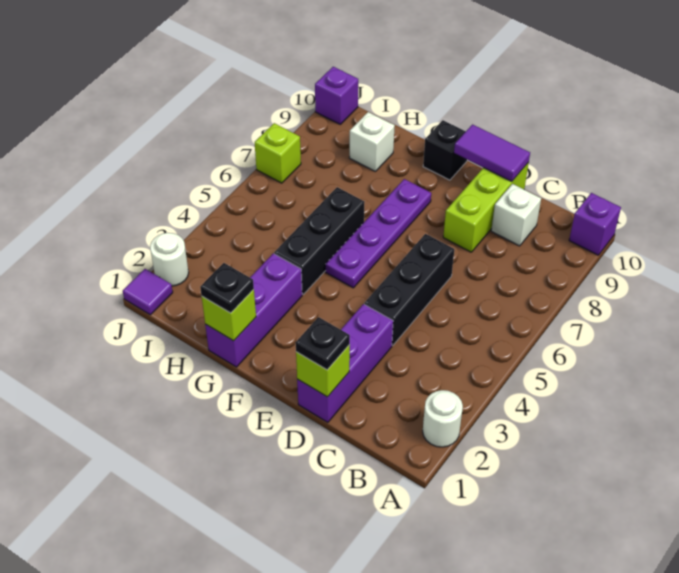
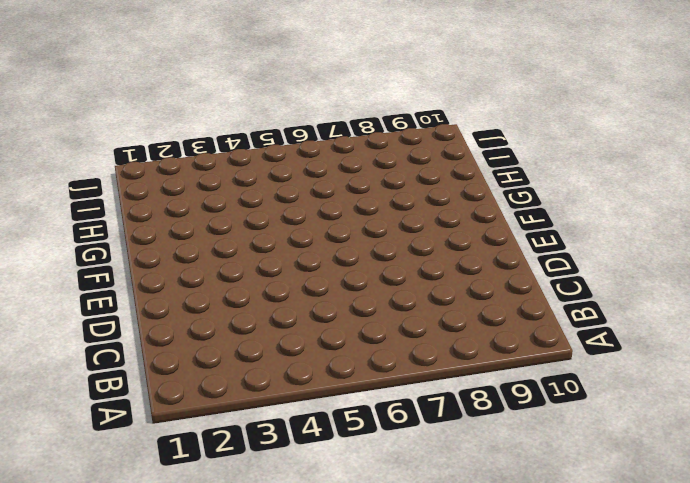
none -> white round brick A2 level 1
none -> purple brick A10 level 1
none -> white brick C9 level 1

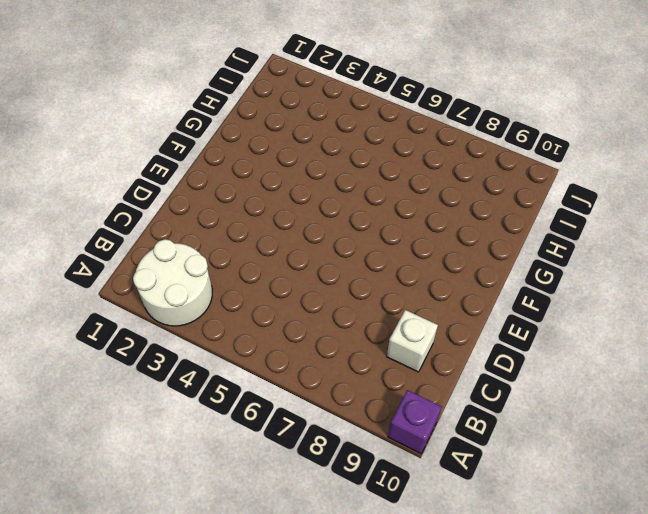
white round brick A2:B3 level 1 -> white round brick A2 level 1
none -> purple brick D1:D3 level 1
none -> black brick D4:D6 level 1
none -> lime brick D8:D10 level 1

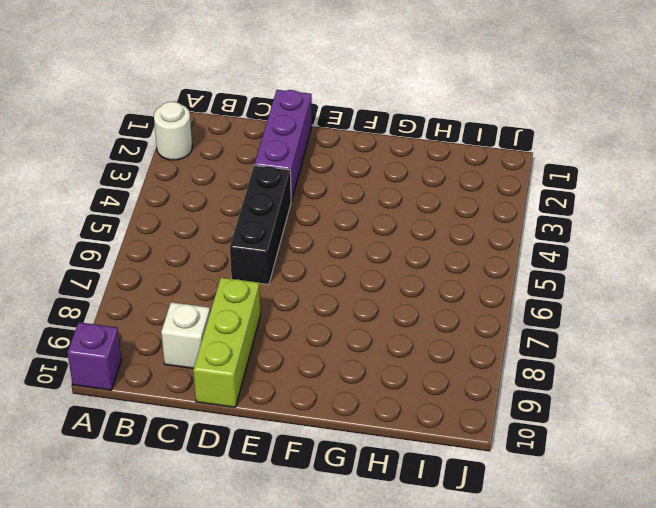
none -> purple plate F5:F8 level 1
none -> black brick F10 level 1
none -> purple brick G1:G3 level 1

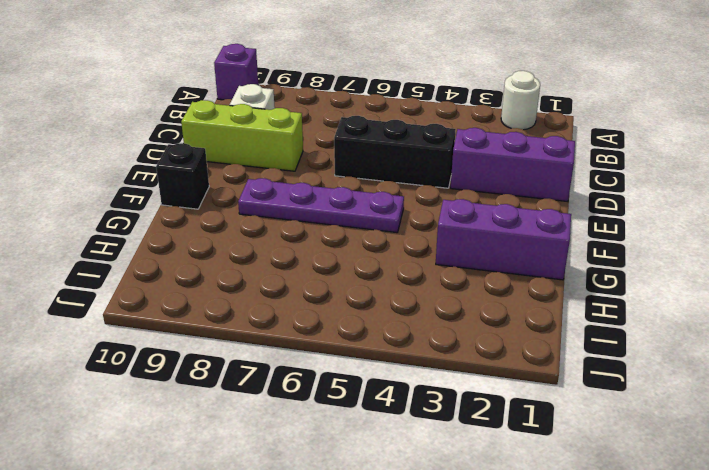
none -> black brick G4:G6 level 1
none -> white brick H9 level 1
none -> purple tile J1 level 1

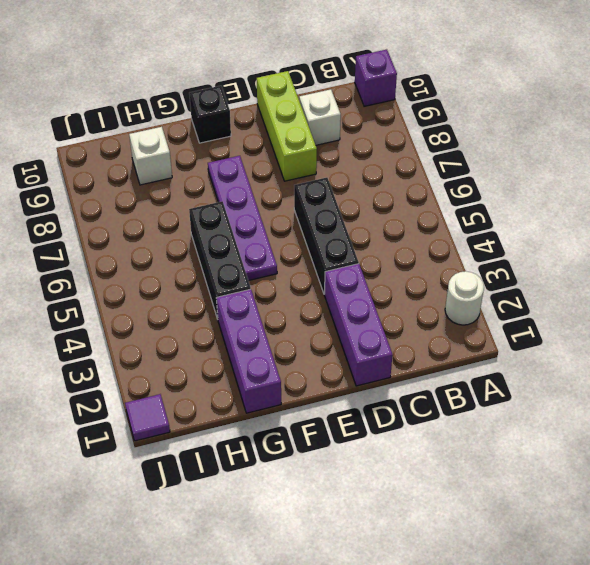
none -> white round brick J2 level 1
none -> lime brick J7 level 1
none -> purple brick J10 level 1

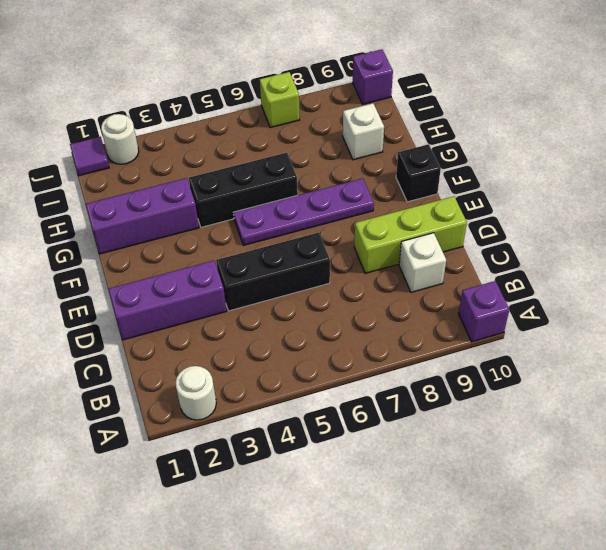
none -> lime brick D1 level 2
none -> purple tile D10:E10 level 2
none -> lime brick G1 level 2

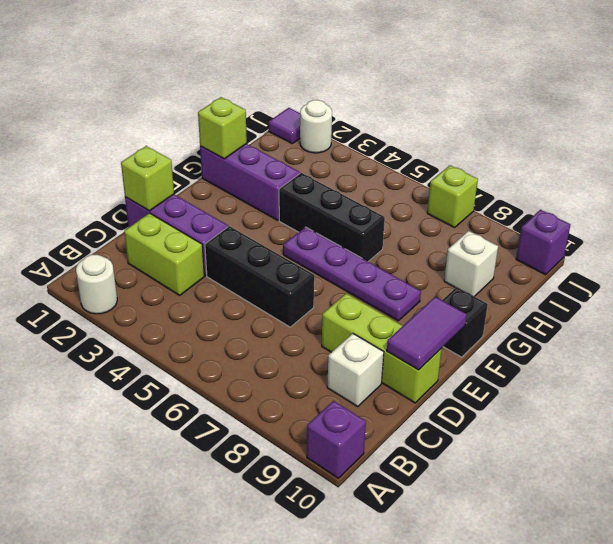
lime brick C2:C3 level 1 -> none
none -> black plate D1 level 3
none -> black plate G1 level 3

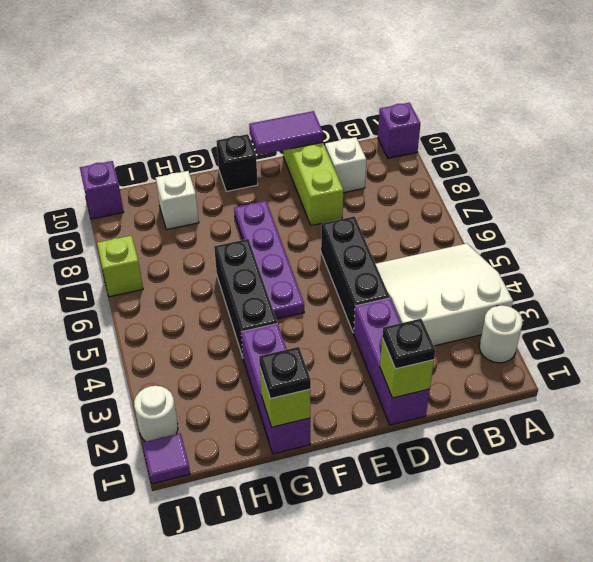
white slope A3:C5 level 1 top 3 -> none

